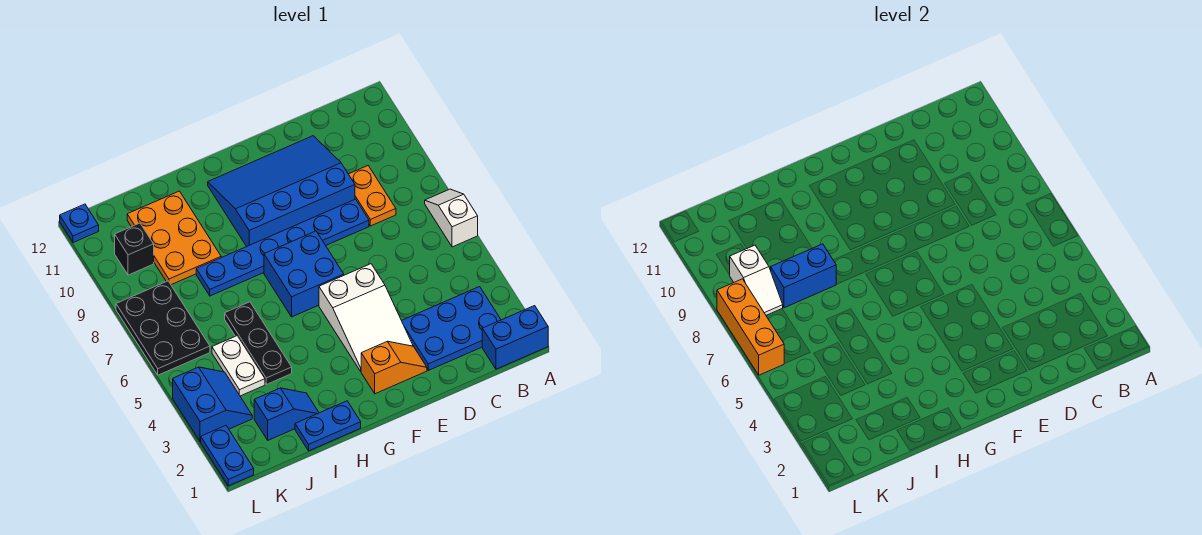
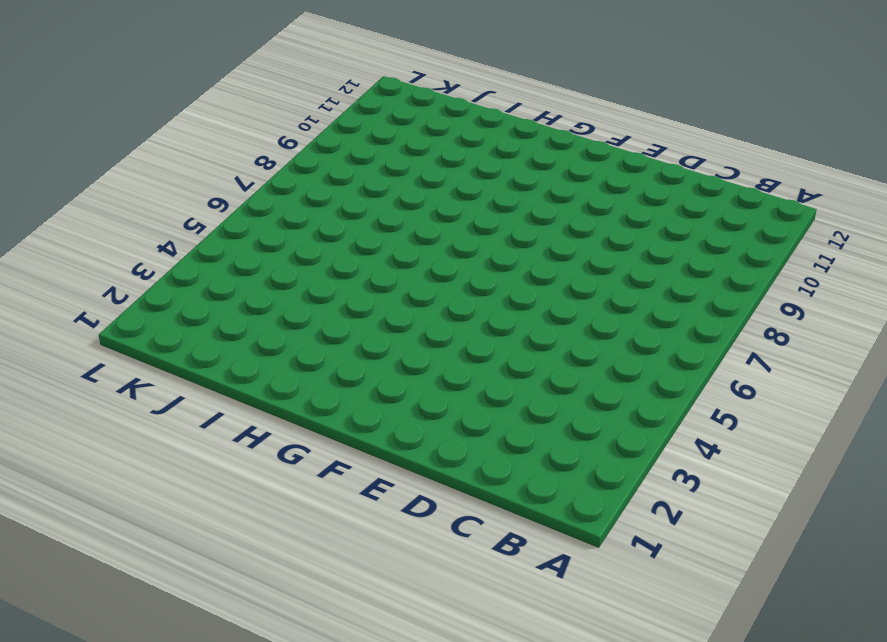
none -> blue brick A1:B1 level 1
none -> white slope A6:A7 level 1 top 6
none -> blue plate B2:D3 level 1

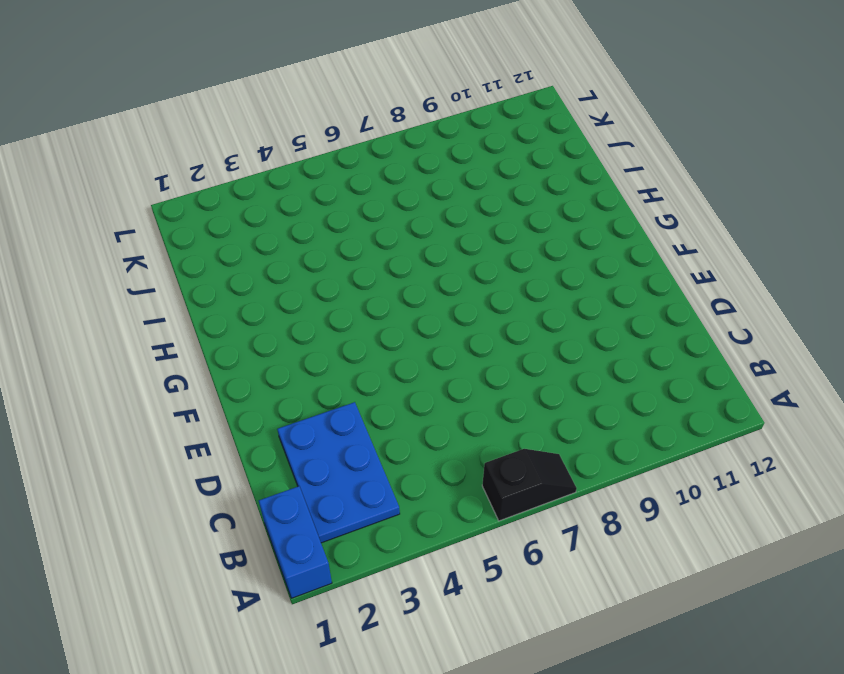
black slope A6:A7 level 1 top 6 -> white slope A6:A7 level 1 top 6
none -> orange plate C8:C9 level 1
none -> blue plate D8:I8 level 1
none -> blue slope D9:G11 level 1 top 9

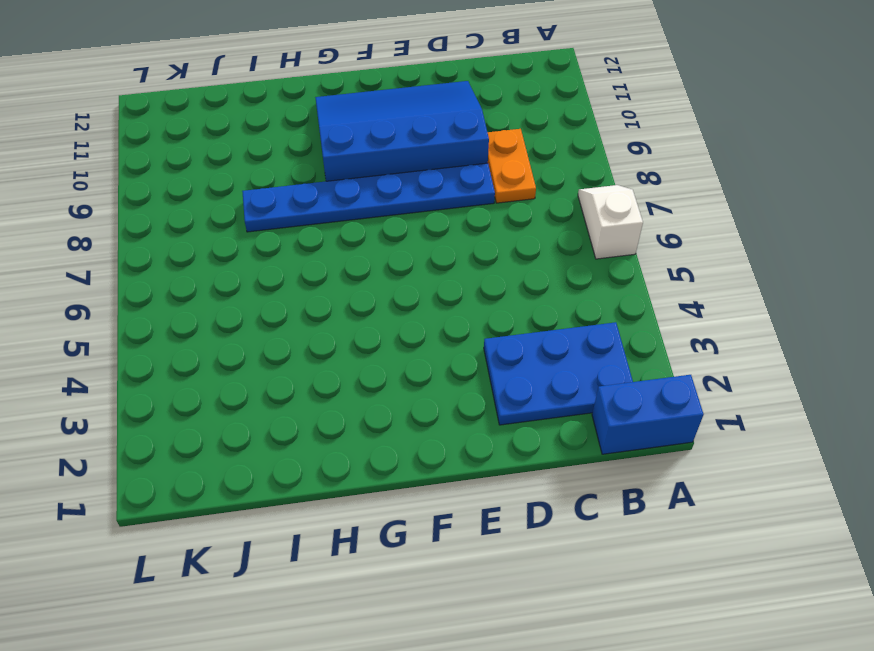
none -> orange slope E2:F2 level 1 top F
none -> white slope E3:F5 level 1 top 5
none -> blue brick F6:G7 level 1

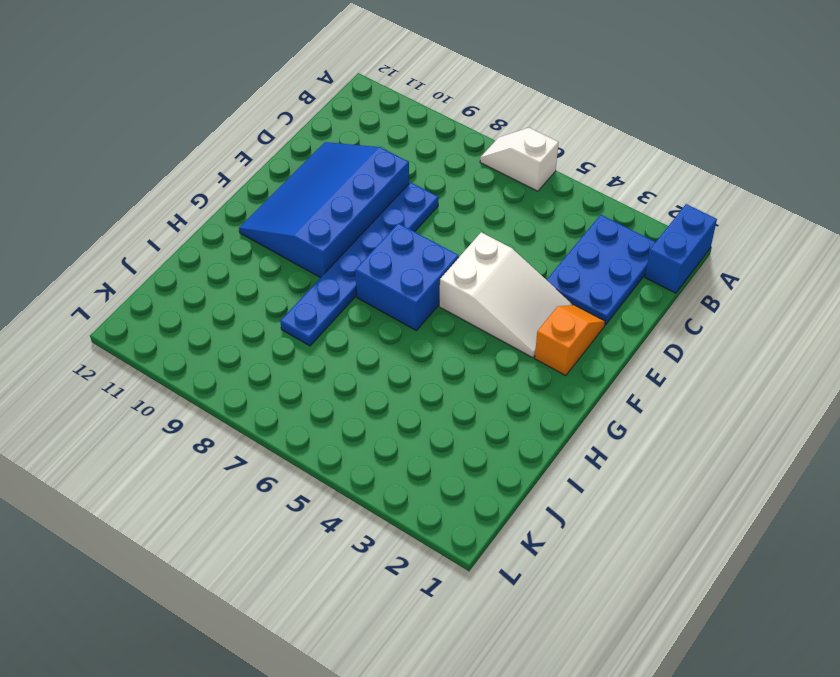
none -> orange plate C8:C9 level 1
none -> blue plate H1:I1 level 1
none -> blue slope I2:J2 level 1 top J

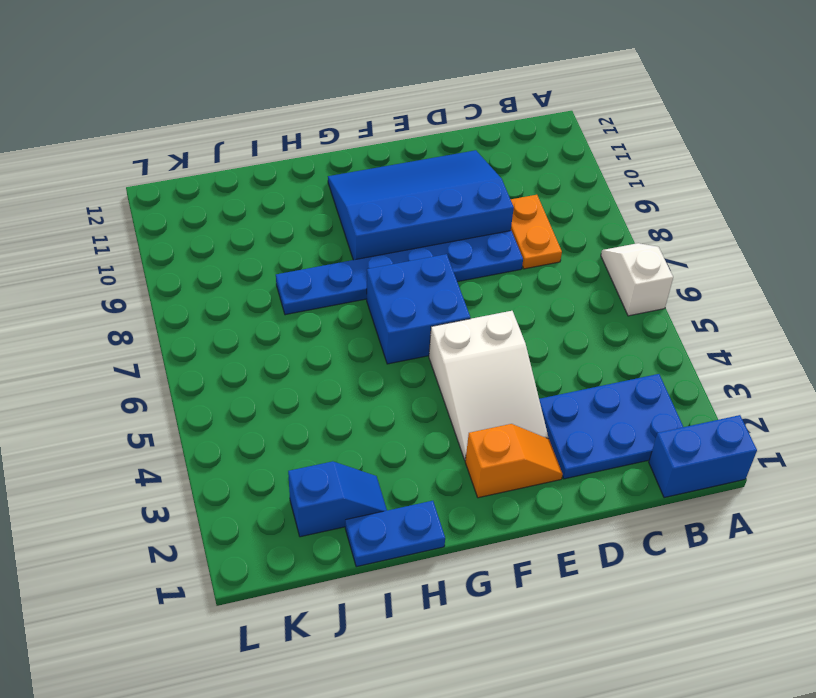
none -> black plate I4:I6 level 1
none -> orange plate I9:J11 level 1
none -> white plate J4:J5 level 1

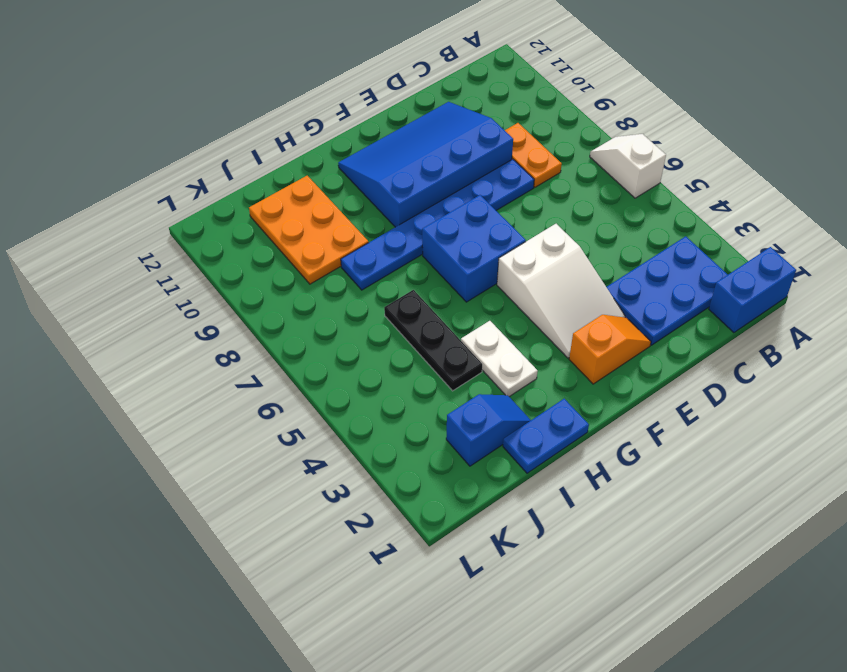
white plate H3:H4 level 1 -> white plate J4:J5 level 1
none -> blue slope K3:L4 level 1 top L
none -> black plate K6:L8 level 1
none -> black brick K10 level 1

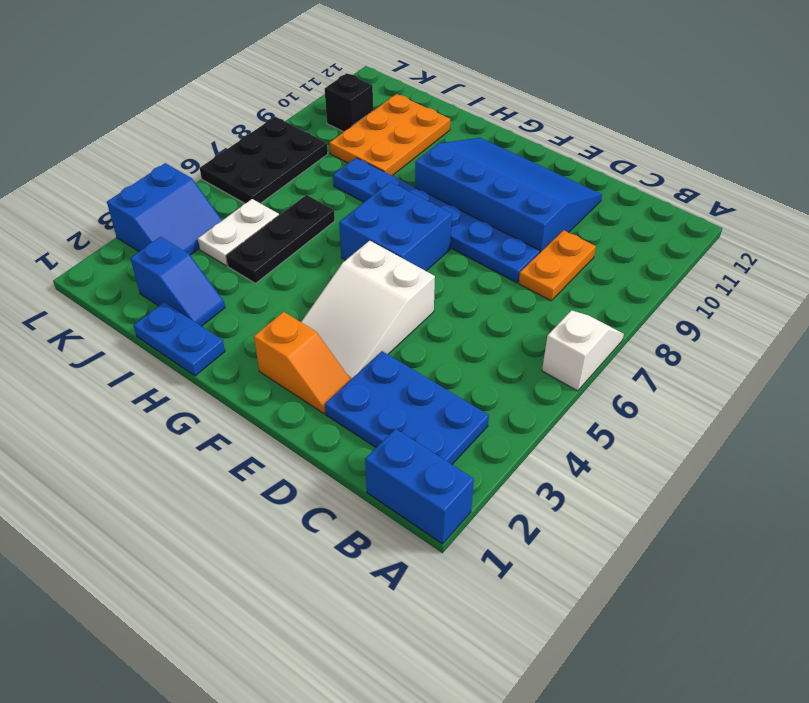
none -> blue plate L1:L2 level 1
none -> blue plate L12 level 1
none -> blue brick I8:J8 level 2

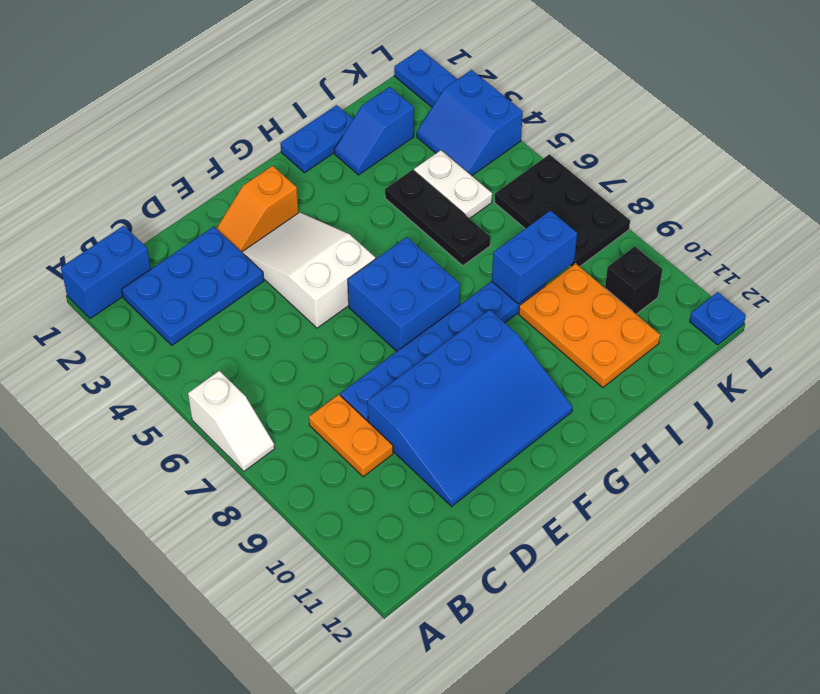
none -> white slope K8:K9 level 2 top 9
none -> orange brick L6:L8 level 2

